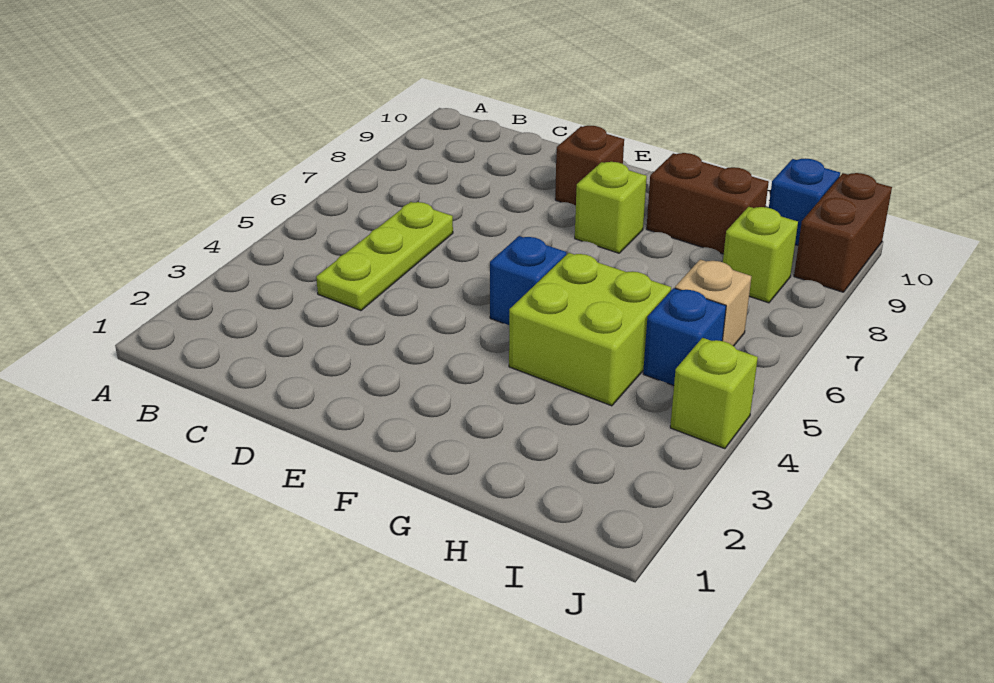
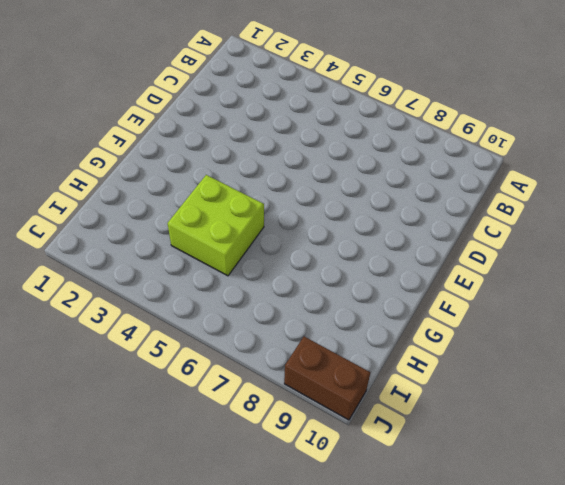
none -> lime plate C4:C6 level 1
none -> brown brick E9 level 1
none -> blue brick F5 level 1

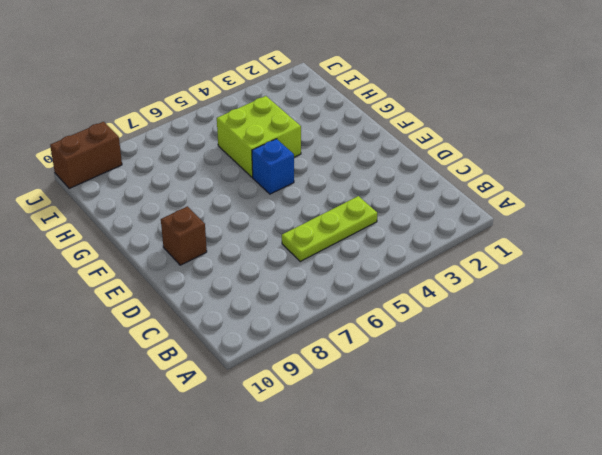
none -> lime brick F8 level 1
none -> brown brick G9:H9 level 1
none -> blue brick I5 level 1

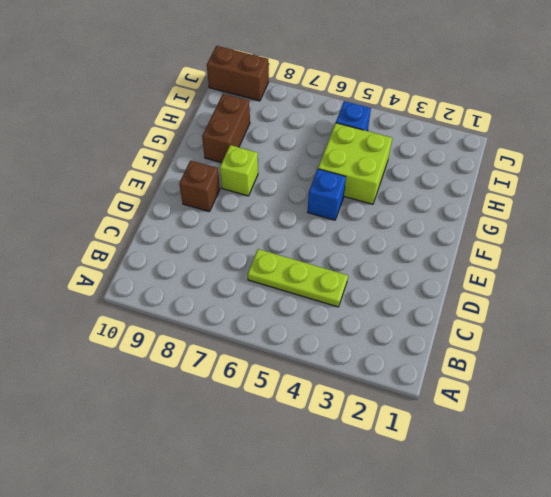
none -> tan brick I6 level 1
none -> lime brick I8 level 1
none -> blue brick I10 level 1

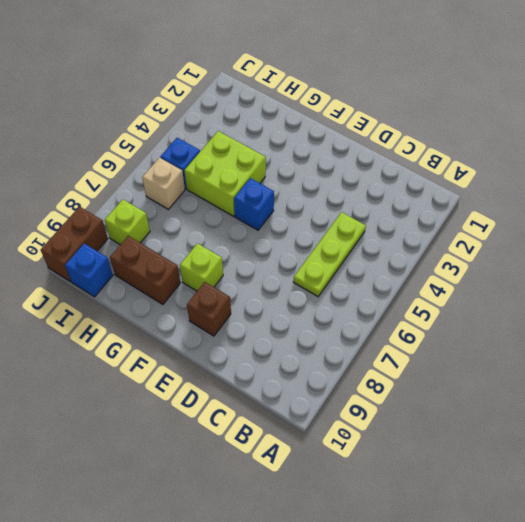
none -> lime brick J4 level 1

